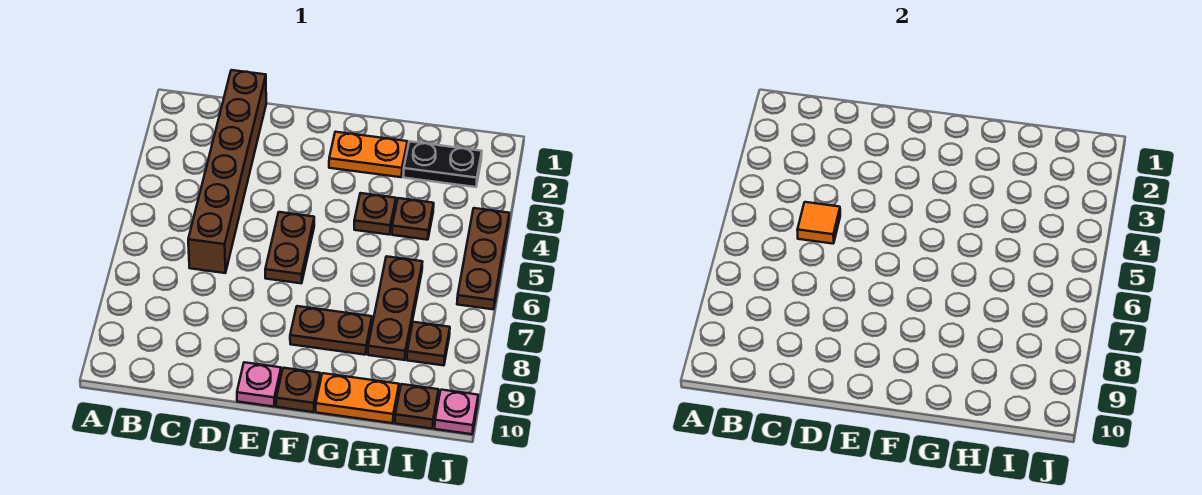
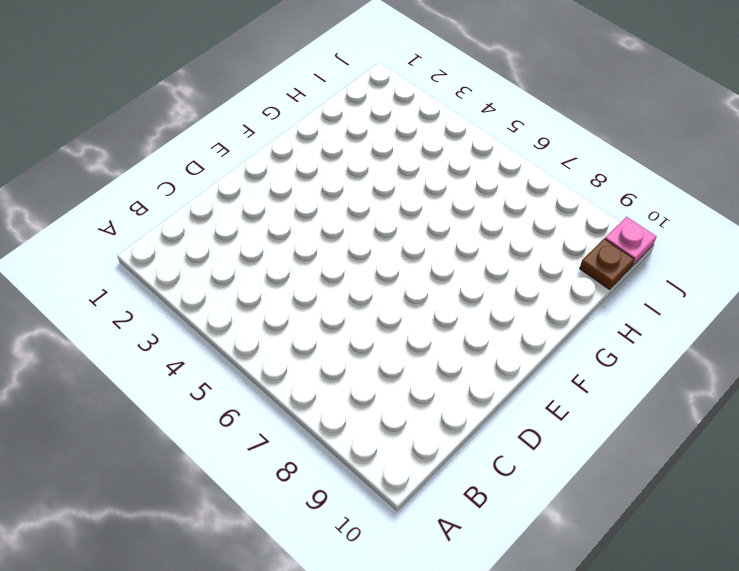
none -> brown brick C1:C6 level 1
none -> brown plate E5:E6 level 1
none -> pink plate E10 level 1

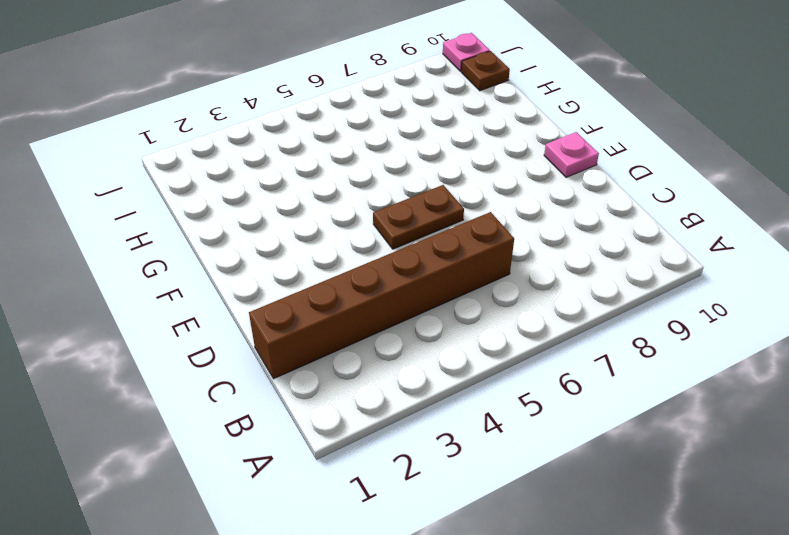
none -> orange plate F2:G2 level 1
none -> brown plate F8:G8 level 1
none -> brown plate F10 level 1

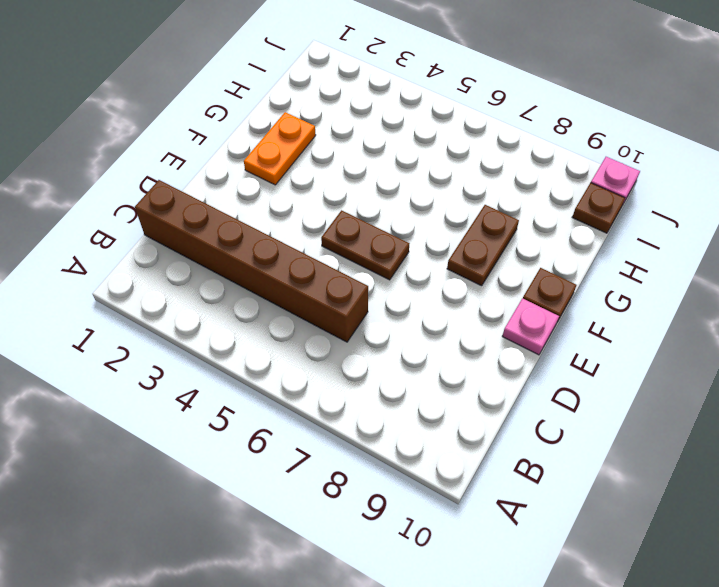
none -> brown plate G4 level 1
none -> orange plate G10:H10 level 1
none -> black plate H2:I2 level 1

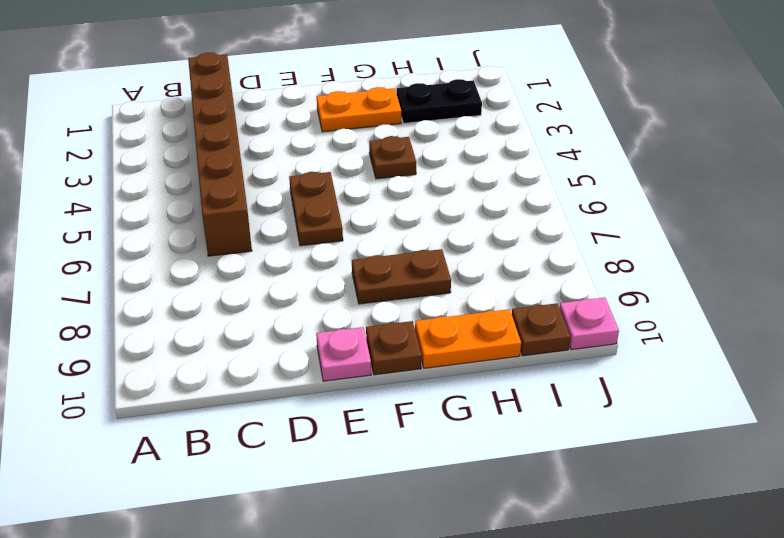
none -> brown plate H4 level 1
none -> brown plate H6:H8 level 1
none -> brown plate I8 level 1

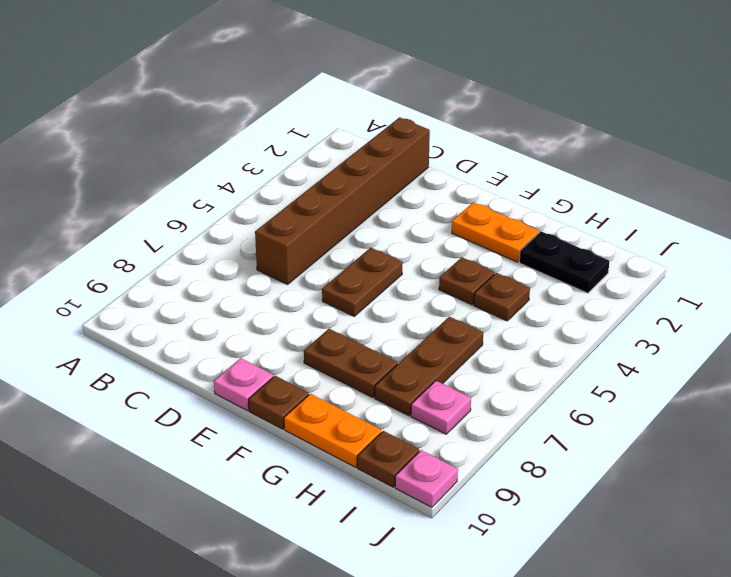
pink plate I8 level 1 -> brown plate I8 level 1
none -> brown plate J4:J6 level 1
none -> orange tile C5 level 2

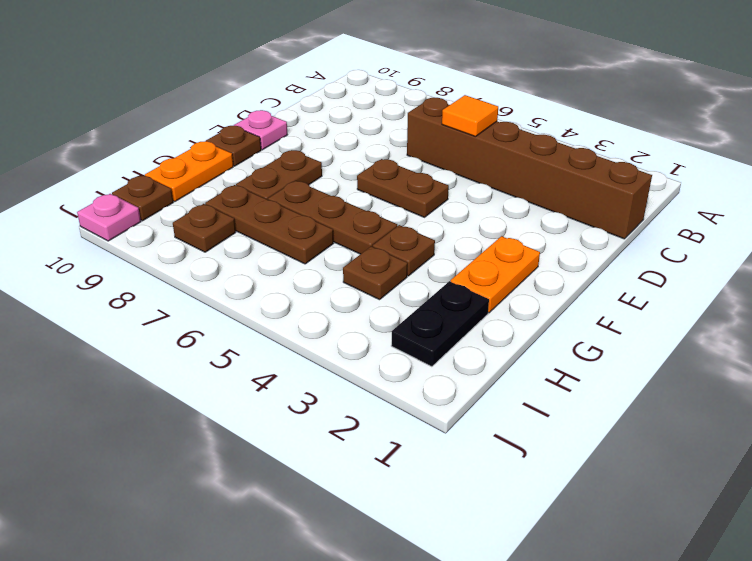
brown plate G5:G7 level 1 -> brown plate J4:J6 level 1

